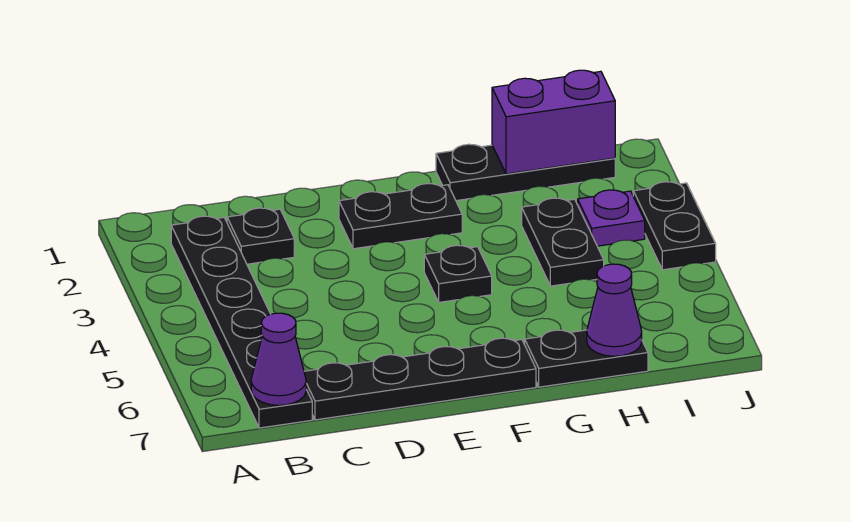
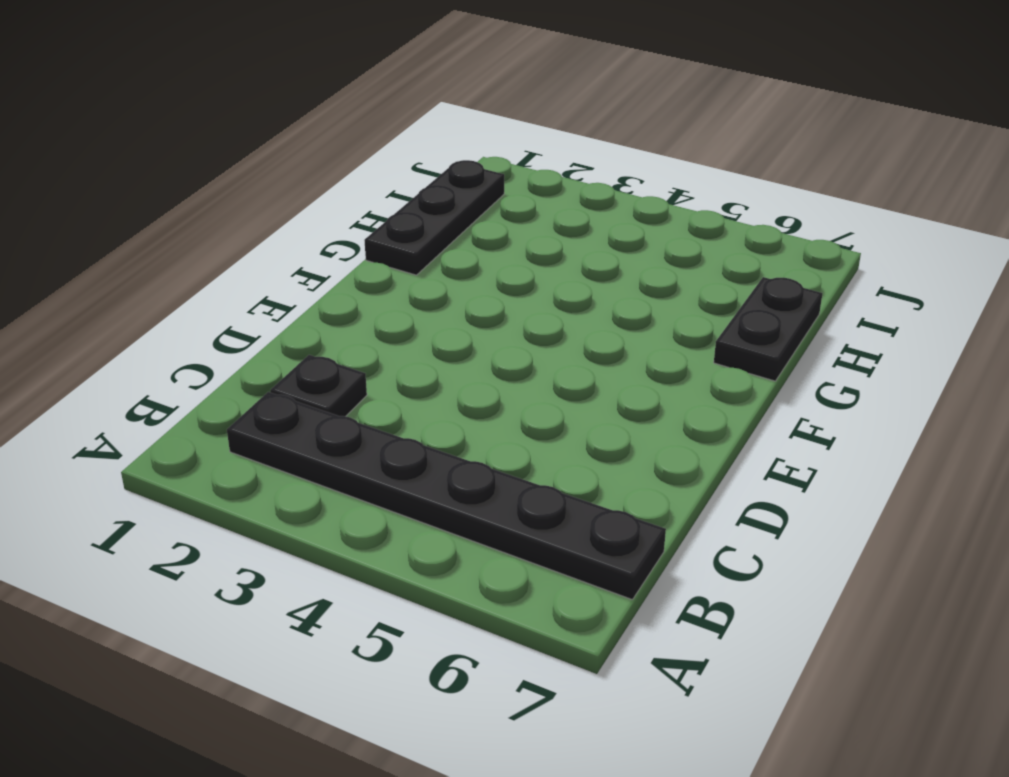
none -> black plate C7:F7 level 1
none -> black plate E2:F2 level 1
none -> black plate F4 level 1

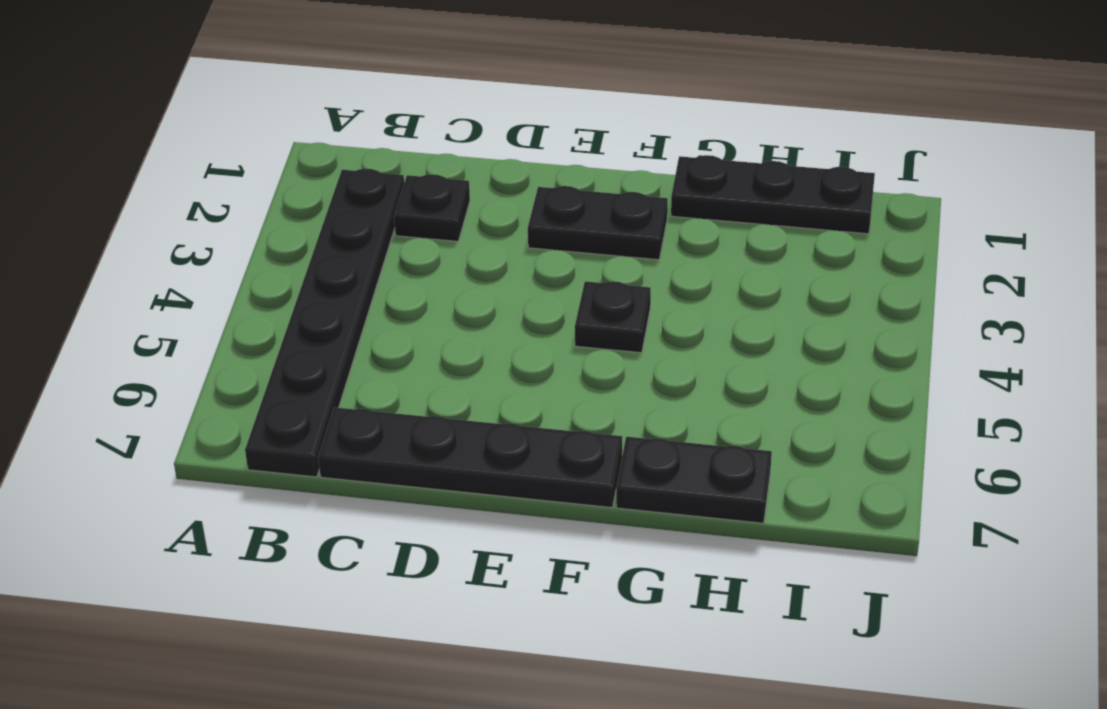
none -> black plate H3:H4 level 1
none -> purple plate I3 level 1
none -> black plate J3:J4 level 1

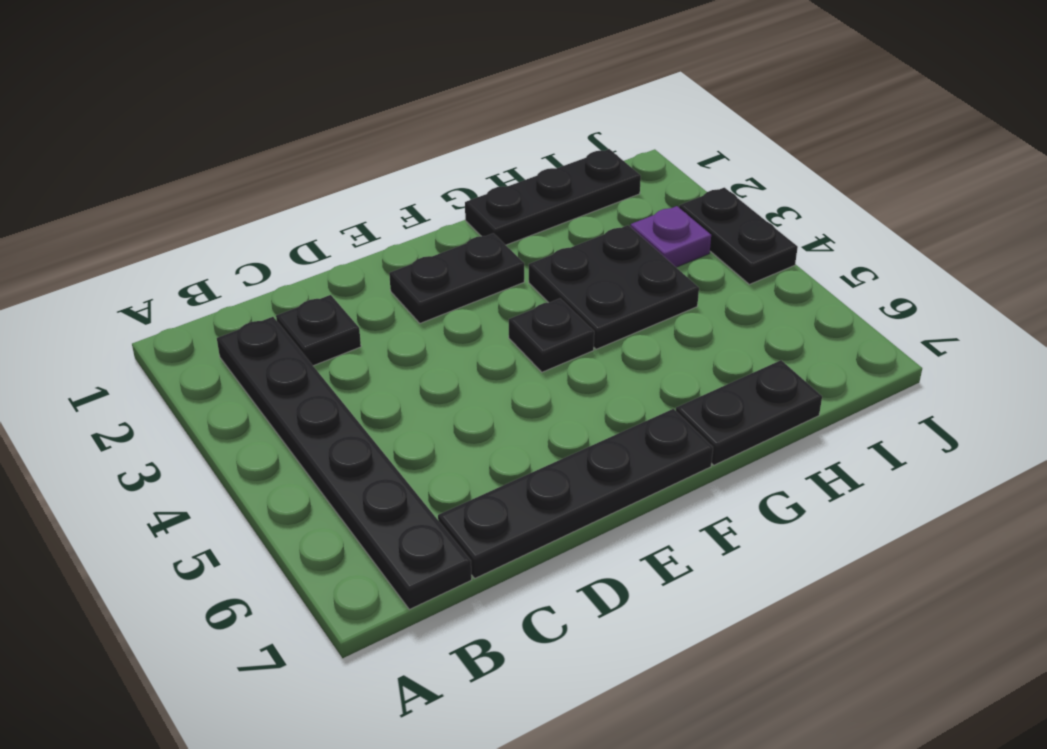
black plate G3:H4 level 1 -> black plate H3:H4 level 1
none -> purple cone B7 level 2
none -> purple brick H1:I1 level 2
none -> purple cone H7 level 2

